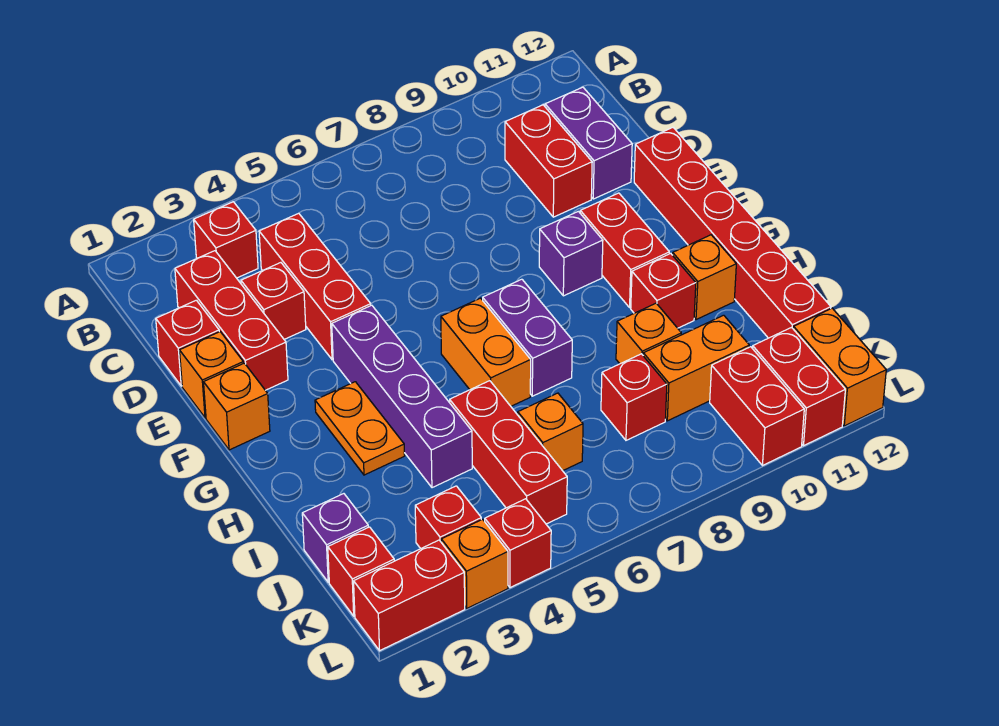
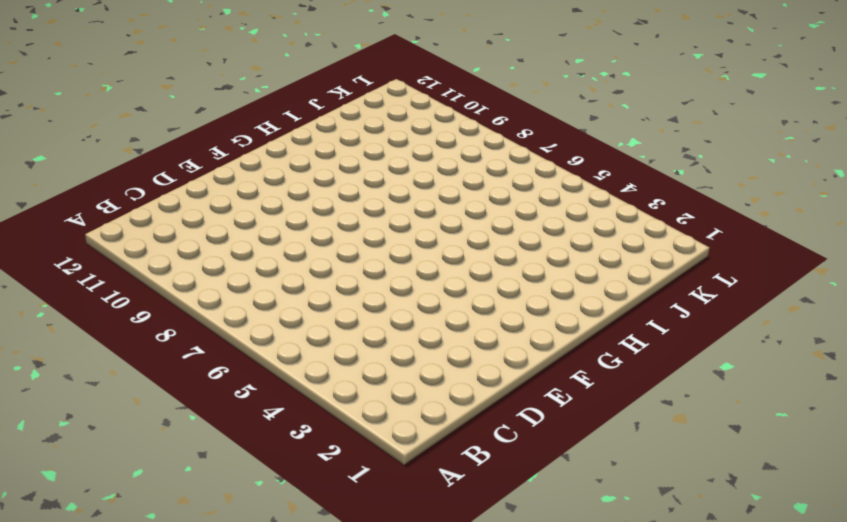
none -> red brick B3 level 1
none -> red brick C2:E2 level 1
none -> red brick C4:E4 level 1
none -> red brick C10:D10 level 1

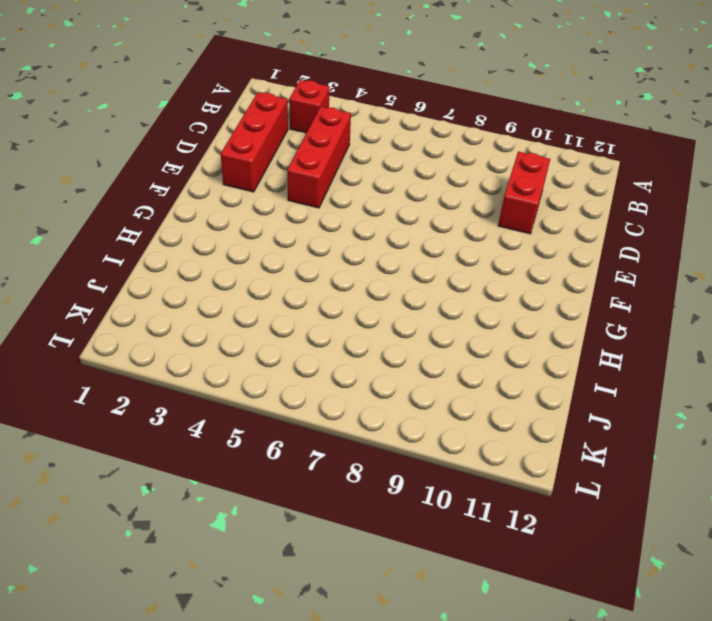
none -> purple brick C11:D11 level 1
none -> red brick D1 level 1
none -> red brick D3 level 1
none -> orange brick E1 level 1

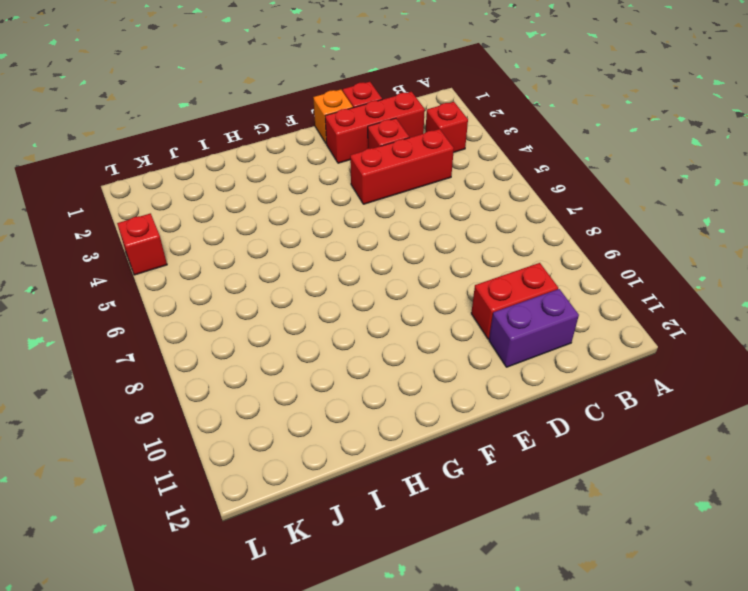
none -> red brick E12:J12 level 1
none -> orange brick F1 level 1
none -> purple brick F4:I4 level 1
none -> purple brick F9 level 1

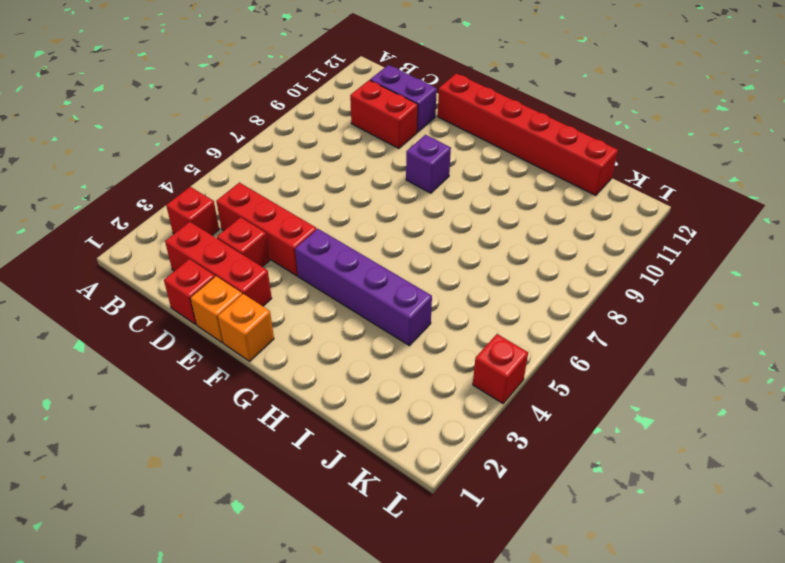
none -> red brick F10:G10 level 1
none -> orange plate G3:H3 level 1
none -> orange brick G6:H6 level 1
none -> purple brick G7:H7 level 1

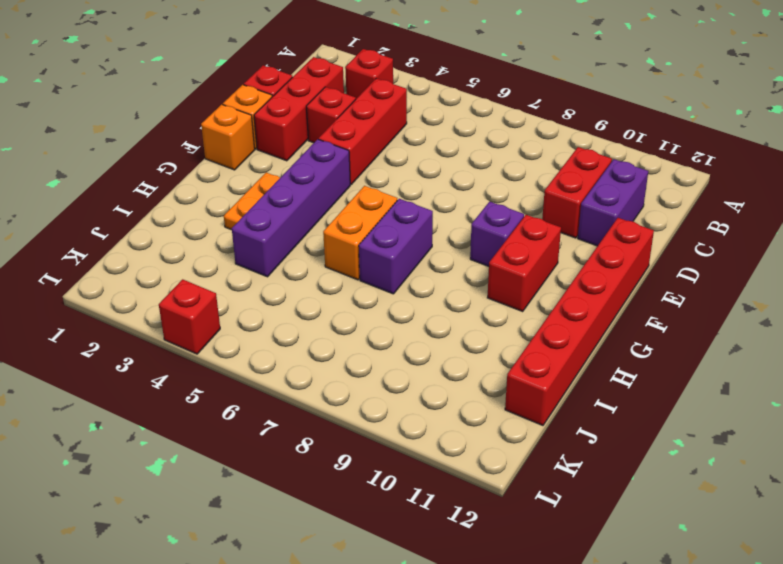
none -> red brick H10 level 1
none -> orange brick H11 level 1
none -> red brick I5:K5 level 1
none -> orange brick I9 level 1

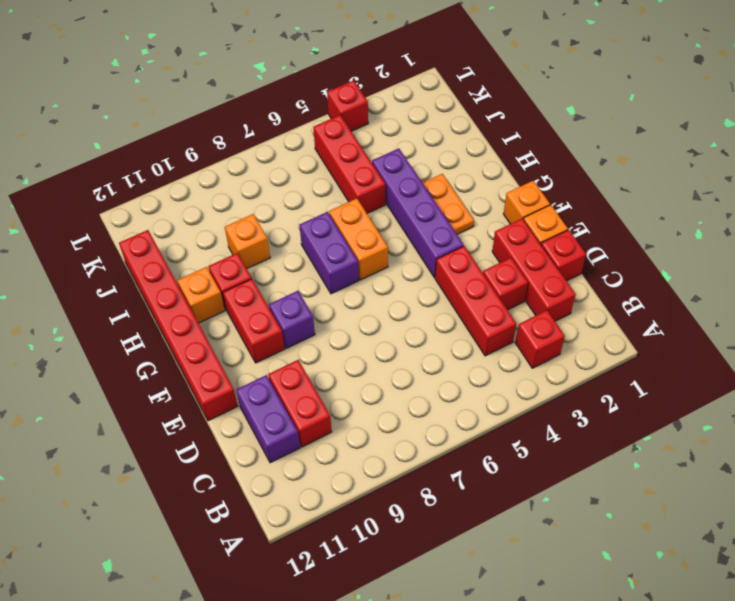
none -> purple brick J1 level 1
none -> orange brick J6 level 1
none -> red brick J8 level 1
none -> orange brick J9:J10 level 1

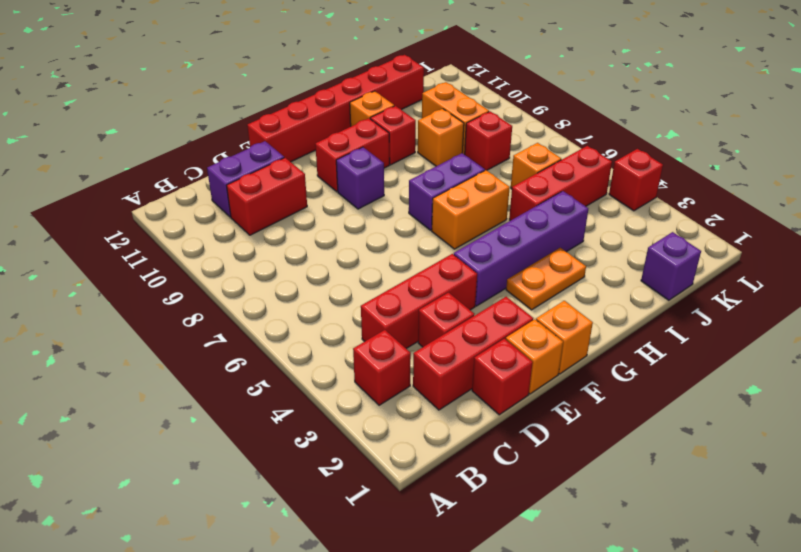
none -> red brick K1 level 1
none -> red brick K3 level 1
none -> red brick K10:L10 level 1
none -> red brick K11:L11 level 1

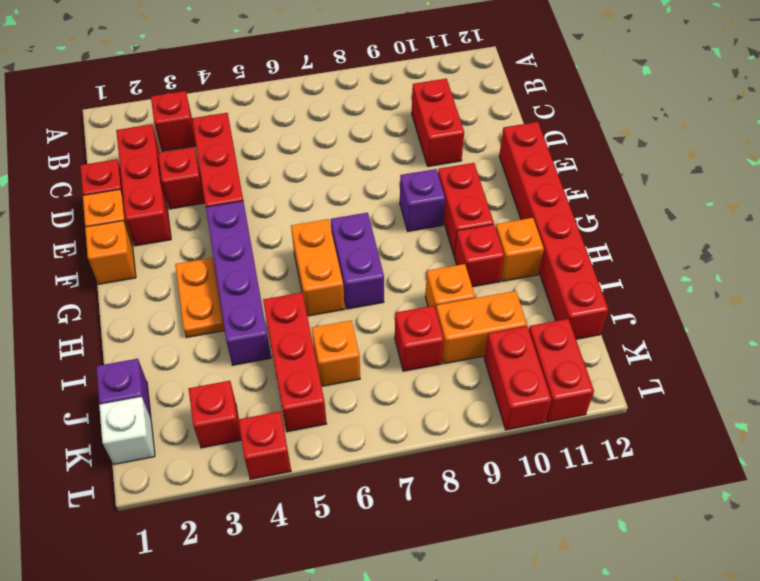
white brick K1 level 1 -> red brick K1 level 1
none -> purple brick C11:D11 level 1
none -> orange brick K12:L12 level 1
none -> red brick L1:L2 level 1
none -> orange brick L3 level 1

